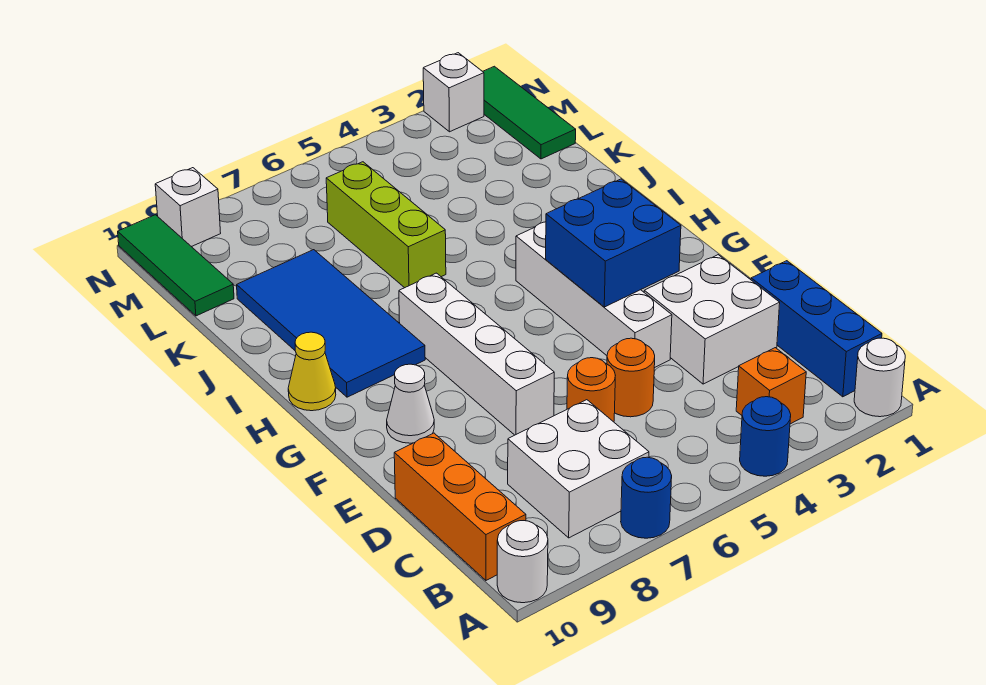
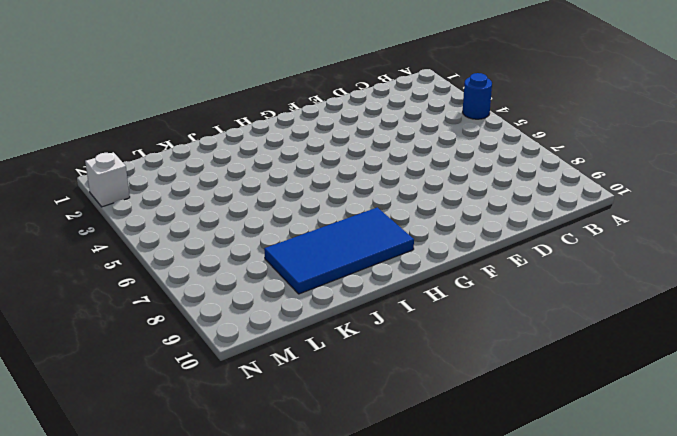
none -> white round brick A1 level 1
none -> blue round brick A7 level 1
none -> white round brick A10 level 1

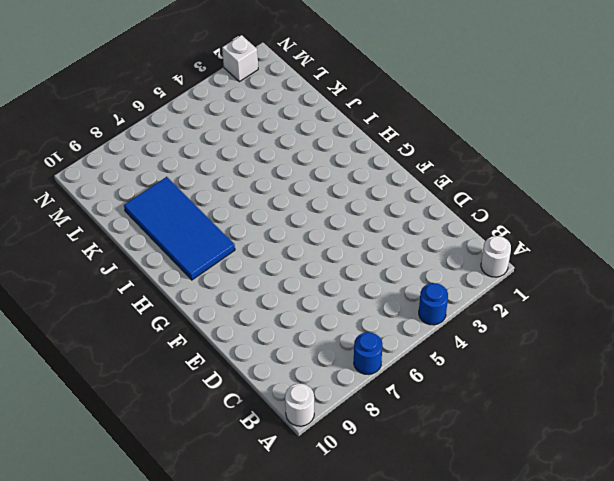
none -> blue brick B1:D1 level 1
none -> orange brick B3 level 1
none -> white brick B7:C8 level 1

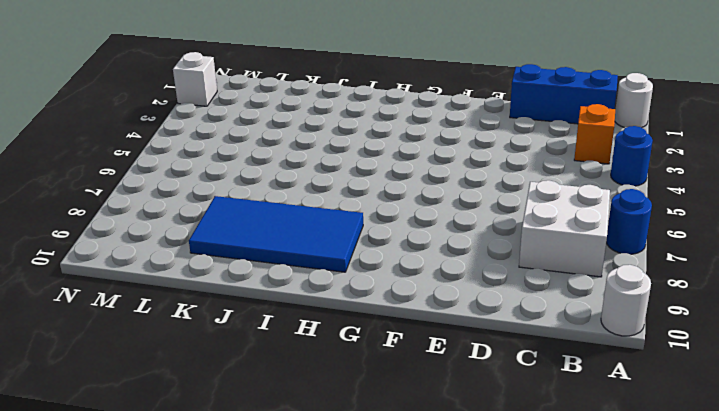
none -> orange brick B10:D10 level 1
none -> white brick D2:E3 level 1
none -> orange round brick D5 level 1

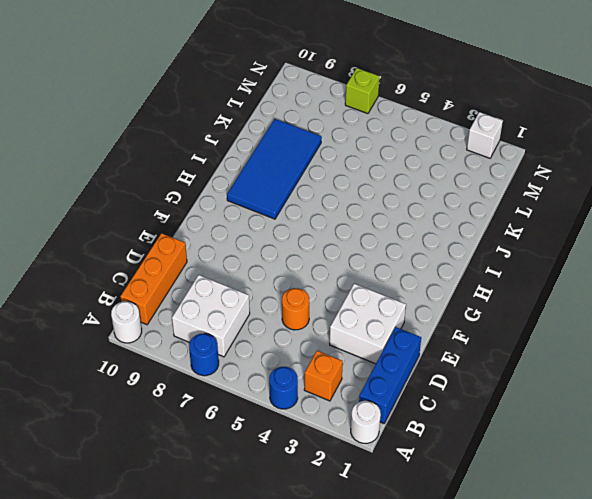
lime brick N7 level 1 -> none
none -> orange round brick D6 level 1
none -> white brick E4:H4 level 1
none -> white brick E7:H7 level 1

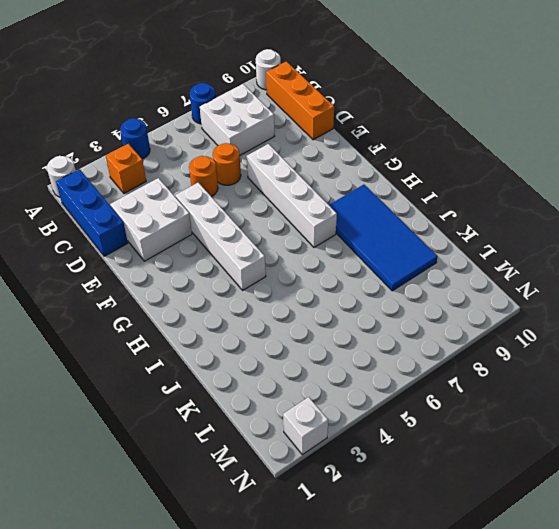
none -> white cone F9 level 1
none -> yellow cone H10 level 1
none -> lime brick J6:L6 level 1

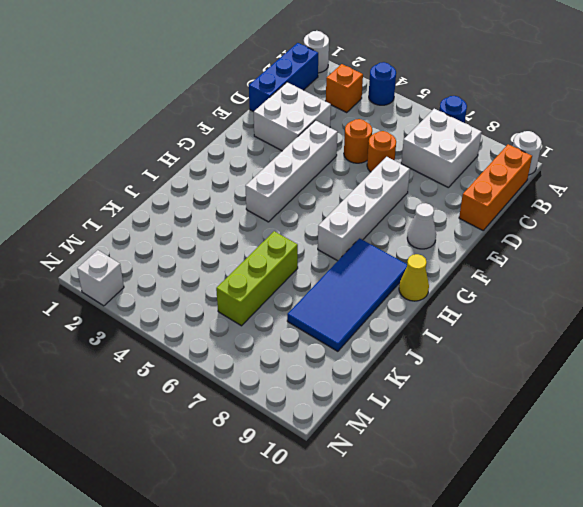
none -> green tile L1:N1 level 1
none -> green tile L10:N10 level 1
none -> white brick N9 level 1

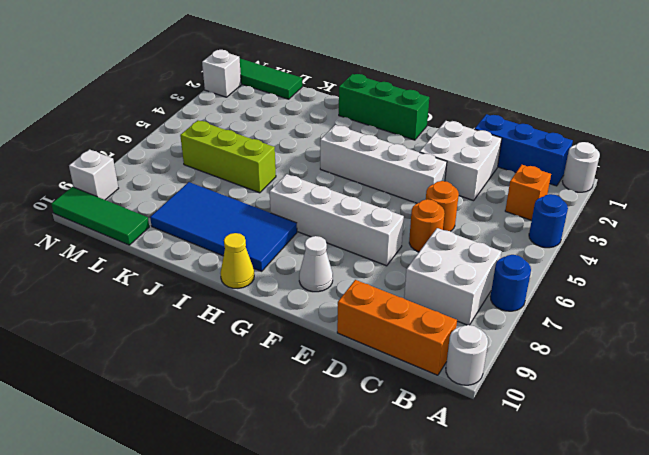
green brick G1:I1 level 1 -> none
none -> blue brick F3:G4 level 2

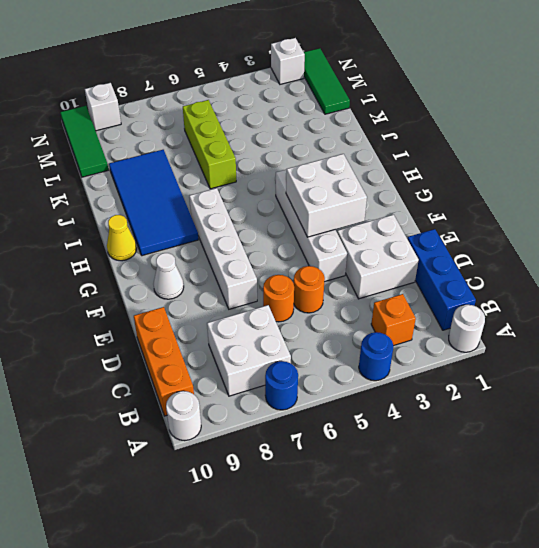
white brick F3:G4 level 2 -> blue brick F3:G4 level 2

